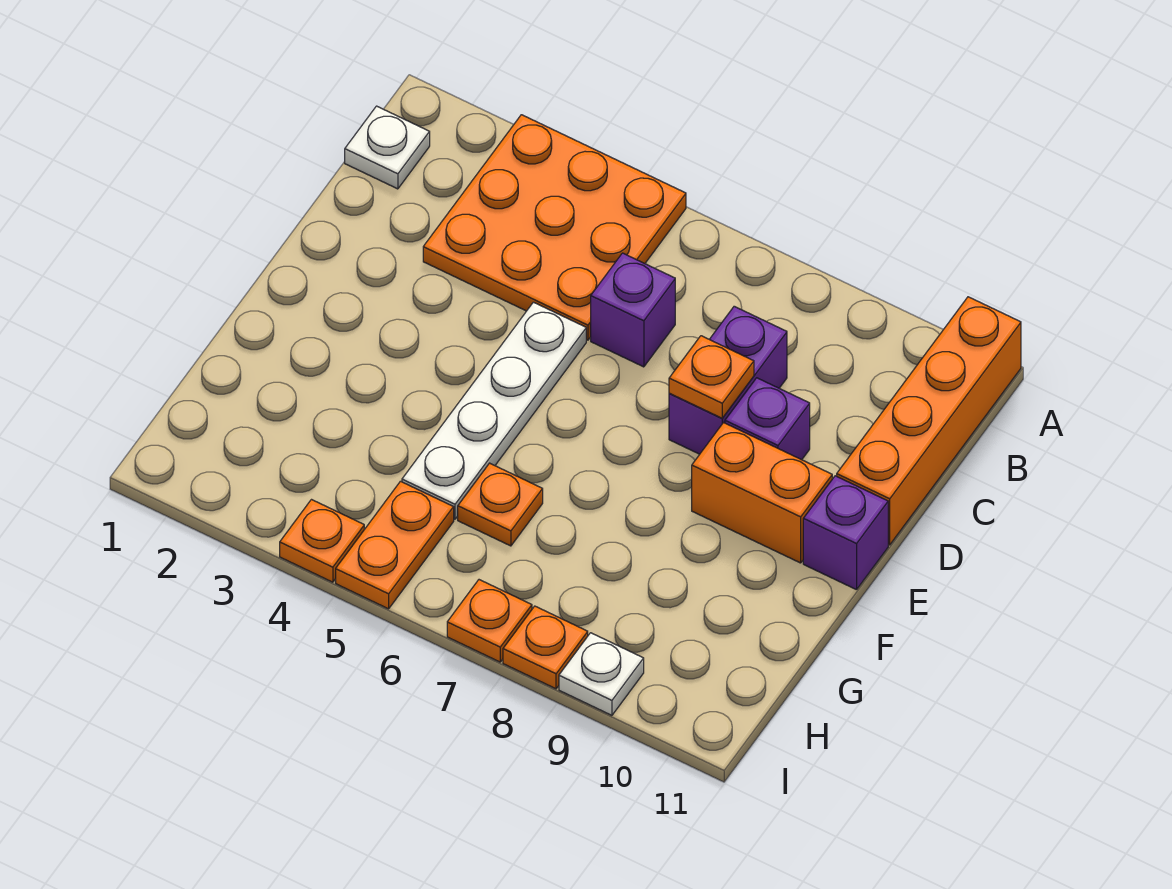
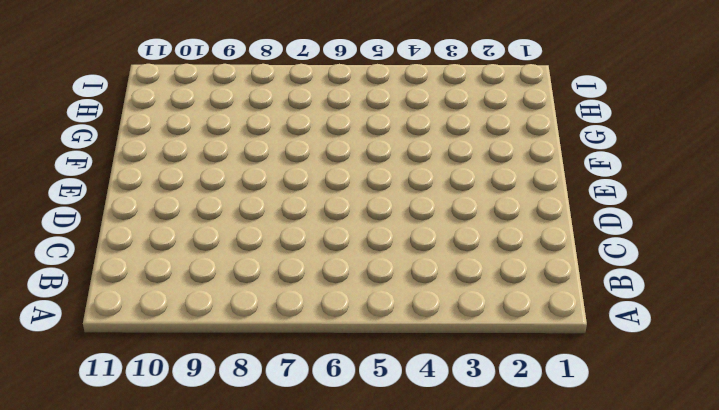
none -> orange plate A3:C5 level 1
none -> orange brick A11:D11 level 1
none -> white plate B1 level 1

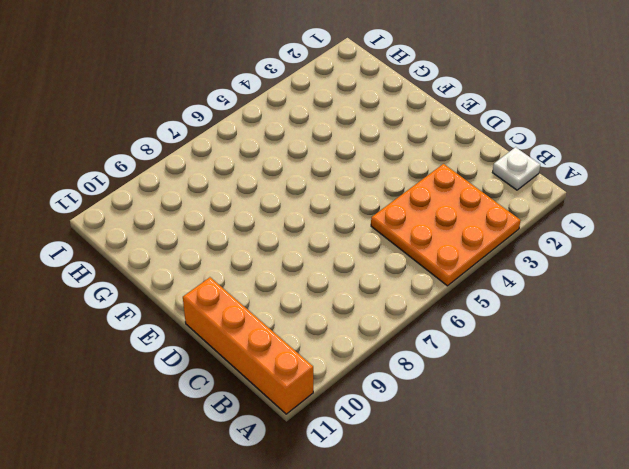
none -> purple brick C6 level 1
none -> purple brick C8:D8 level 1
none -> white plate D5:G5 level 1

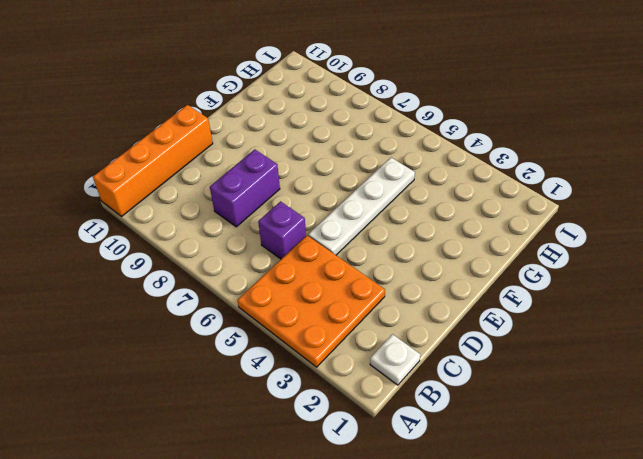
none -> purple brick D9 level 1
none -> orange brick E9:E10 level 1
none -> purple brick E11 level 1

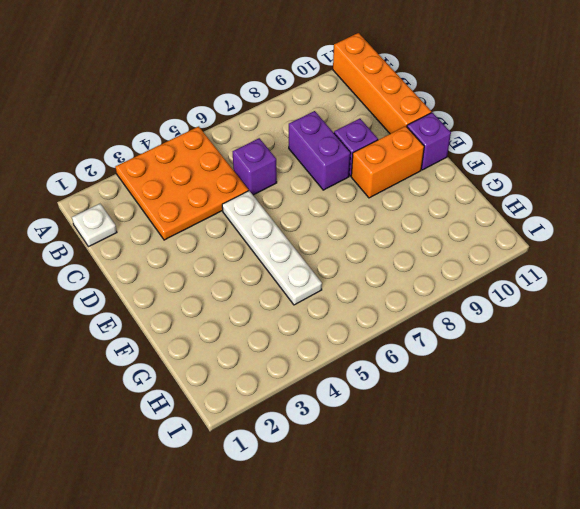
none -> orange plate G6 level 1
none -> orange plate H5:I5 level 1
none -> orange plate I4 level 1

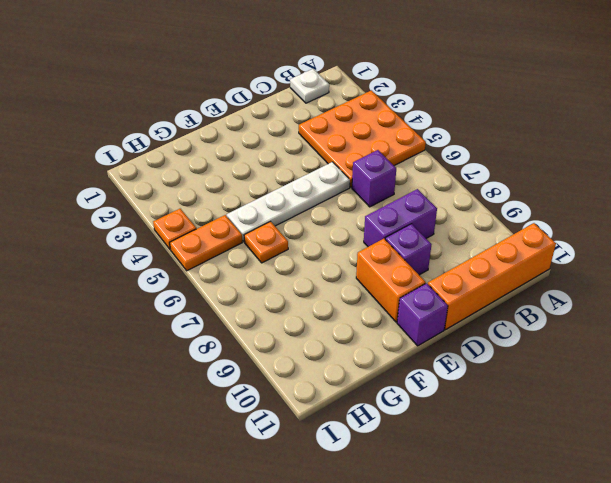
none -> orange plate I7 level 1
none -> orange plate I8 level 1
none -> white plate I9 level 1

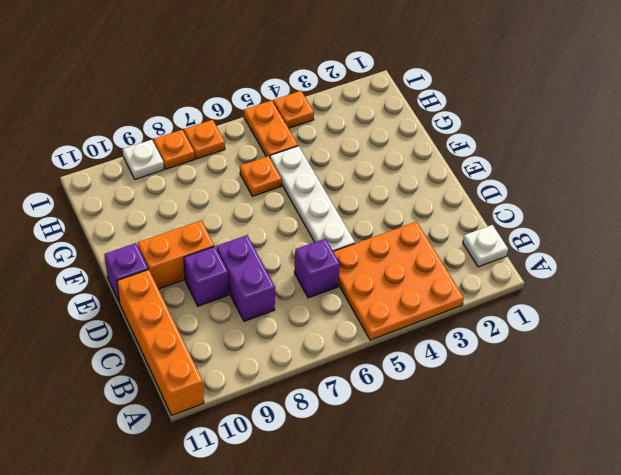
none -> orange plate D8 level 2

